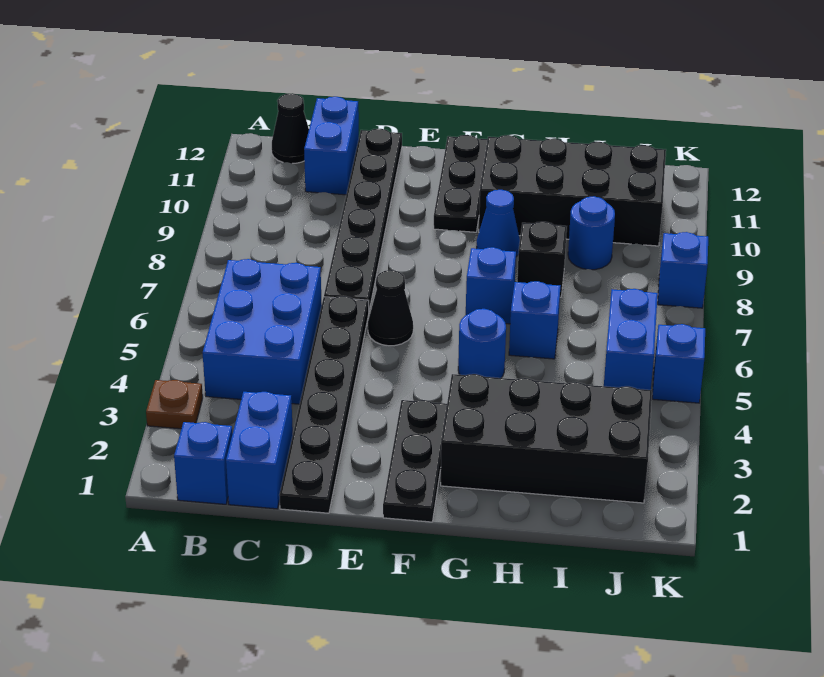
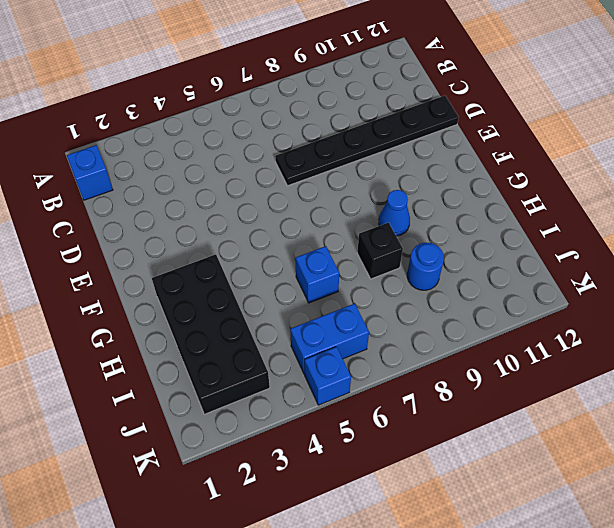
none -> brown plate A3 level 1
none -> blue brick B4:C6 level 1
none -> black cone B12 level 1

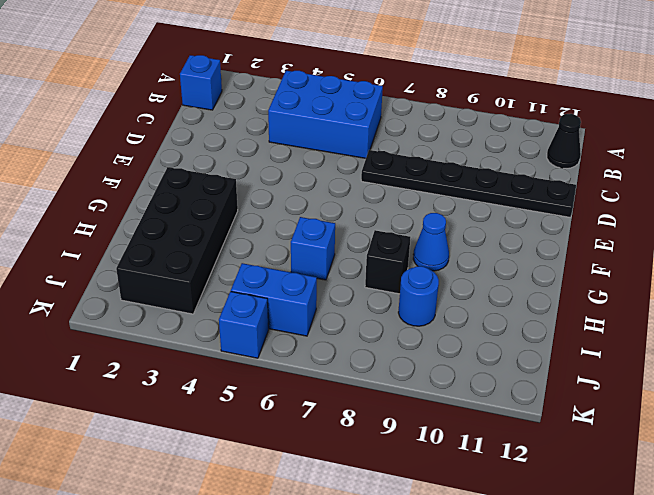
none -> brown plate A3 level 1
none -> blue brick C1:C2 level 1
none -> blue brick C11:C12 level 1

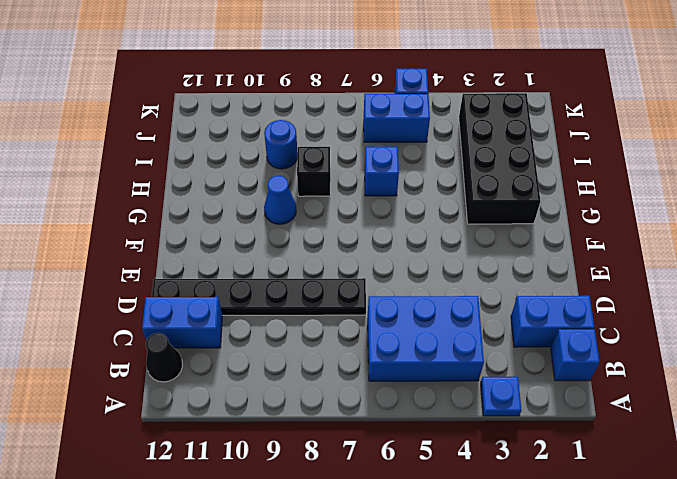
blue plate A3 level 1 -> brown plate A3 level 1
none -> black plate D1:D6 level 1
none -> black cone E6 level 1
none -> black plate F1:F3 level 1

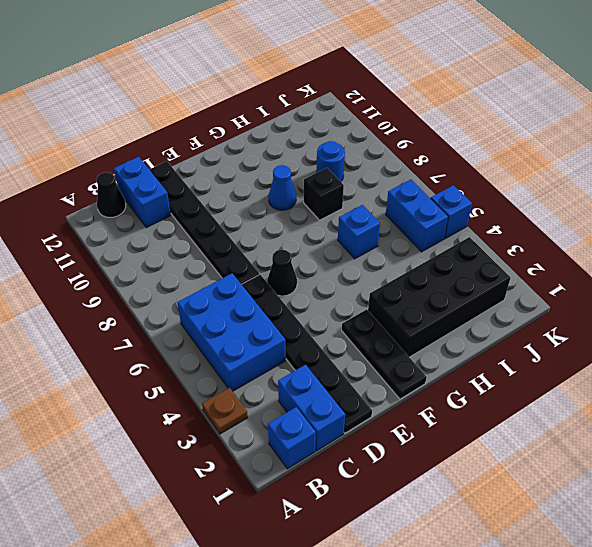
none -> black plate F10:F12 level 1
none -> blue round brick G5 level 1
none -> blue brick G7 level 1

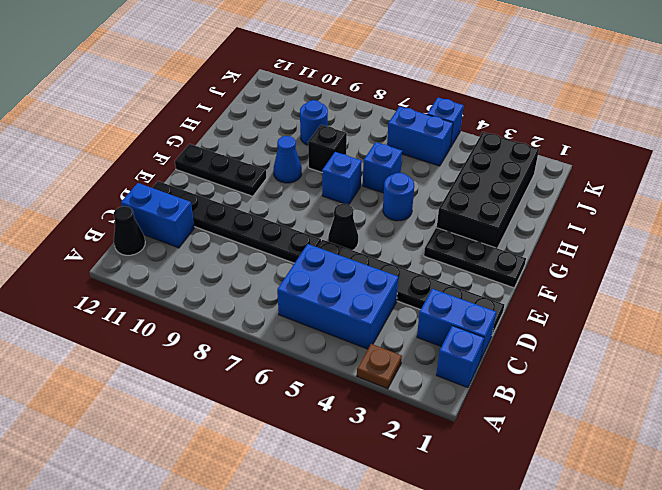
none -> black brick G10:J11 level 1
none -> blue brick K8 level 1

